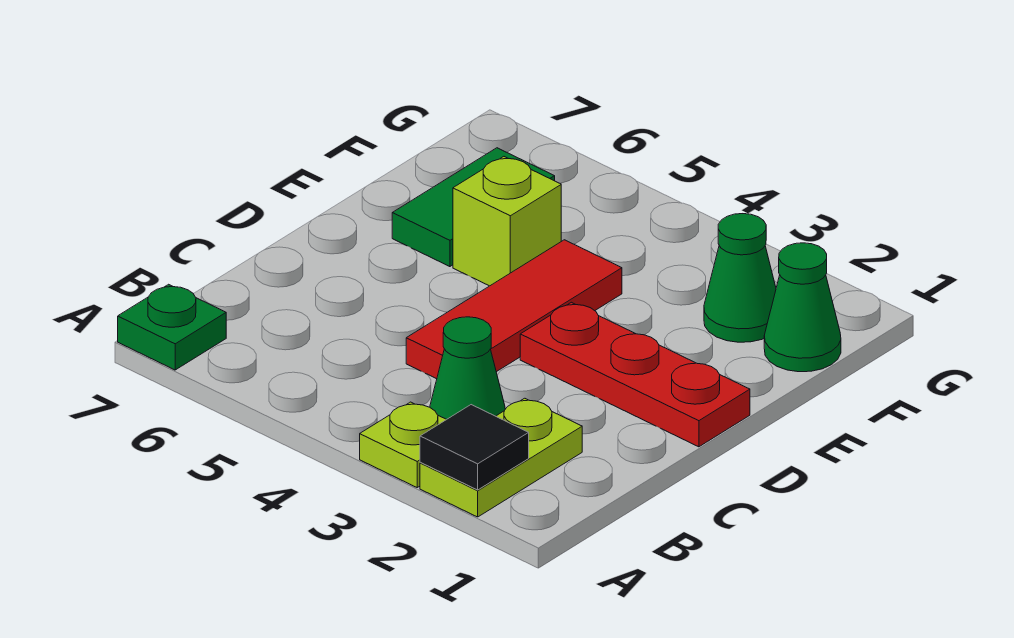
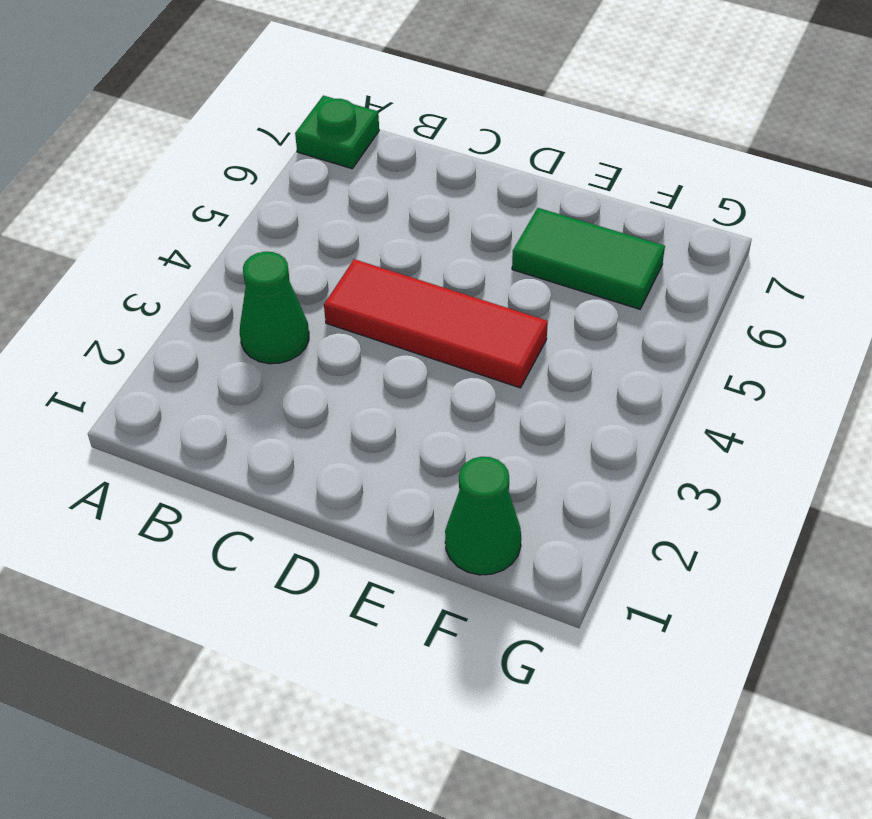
none -> lime plate A2:B2 level 1
none -> lime plate A3 level 1

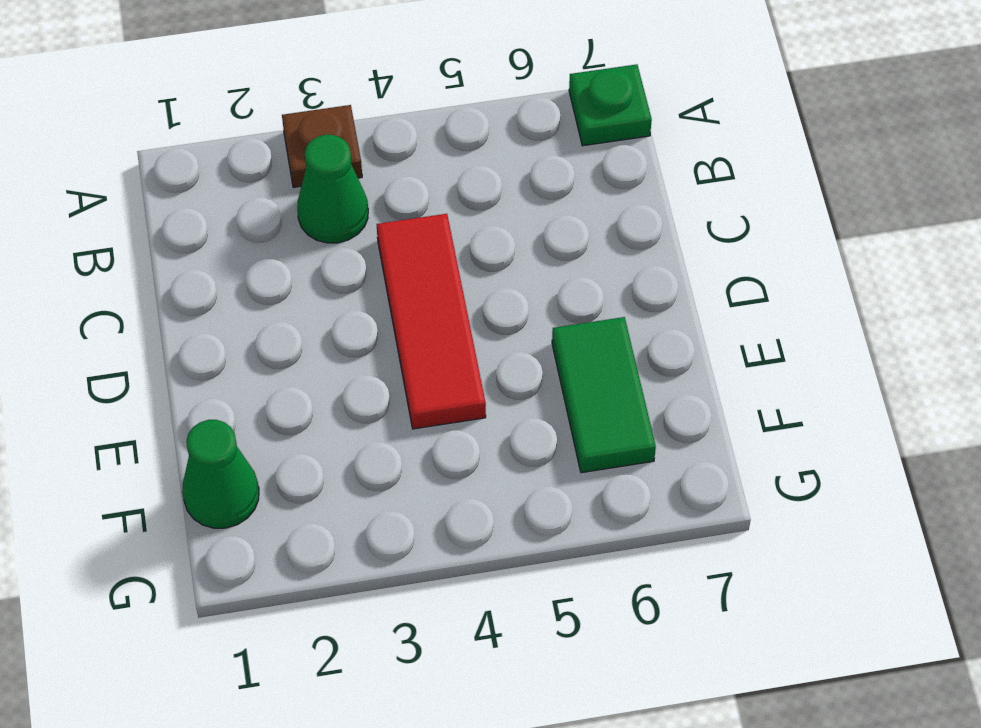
brown plate A3 level 1 -> lime plate A3 level 1
none -> lime plate A2:B2 level 1
none -> red plate D1:D3 level 1

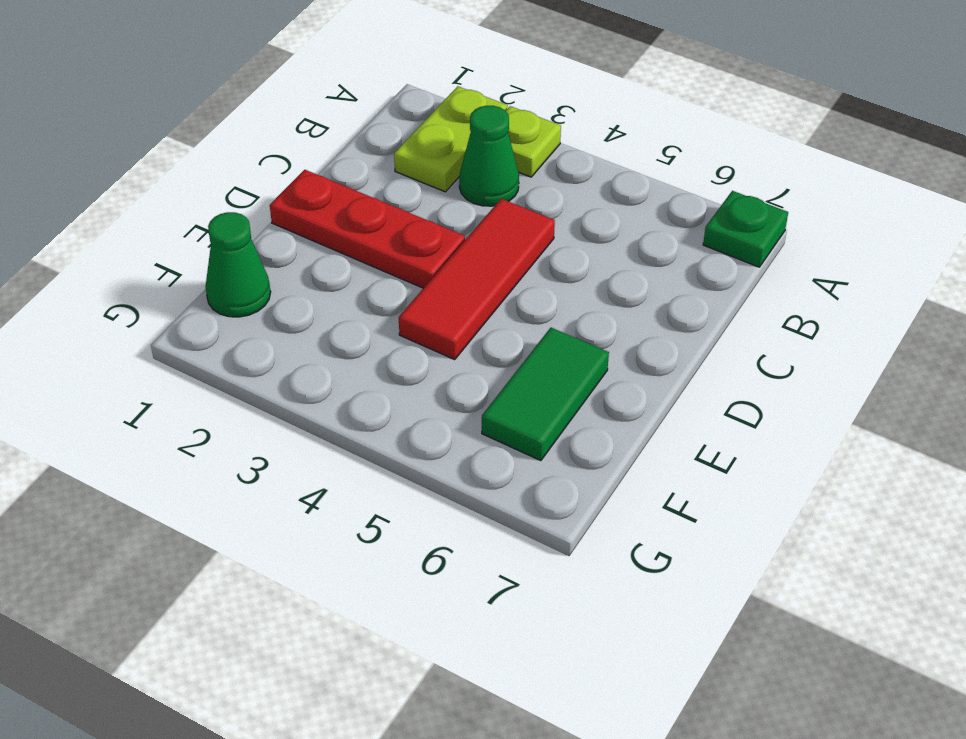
none -> lime brick E5 level 1
none -> green cone F2 level 1

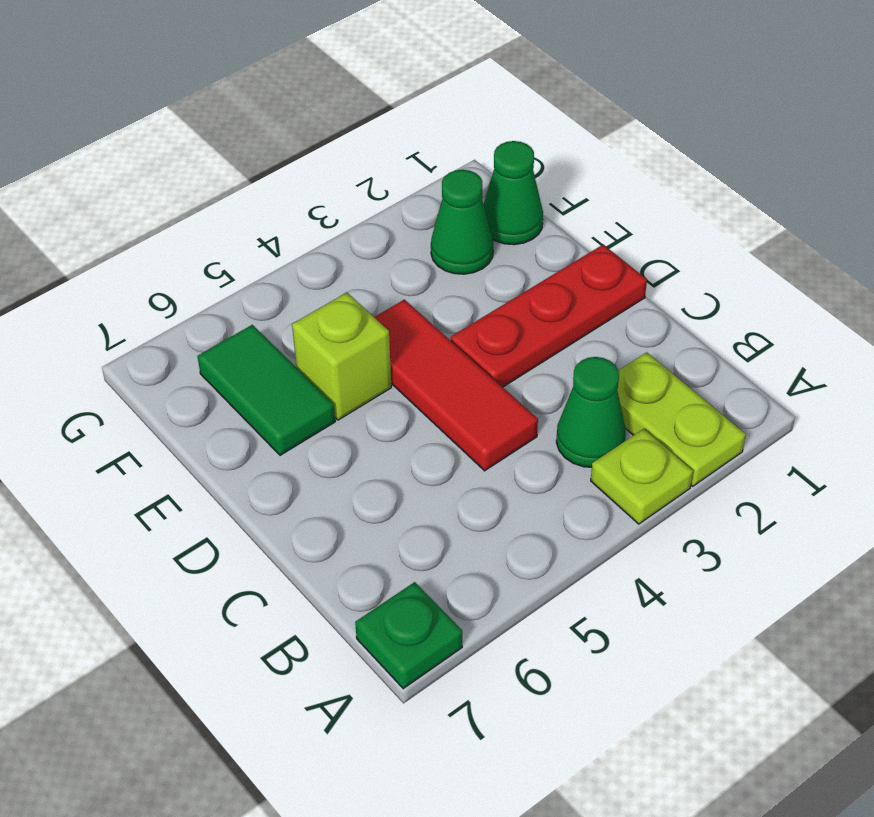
none -> black tile A2 level 2

